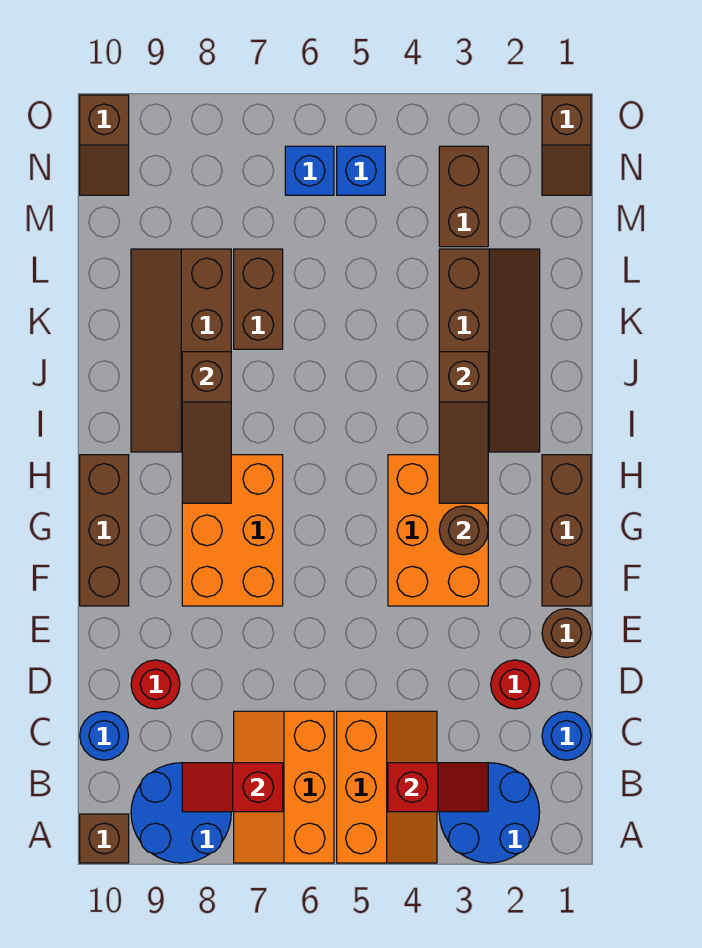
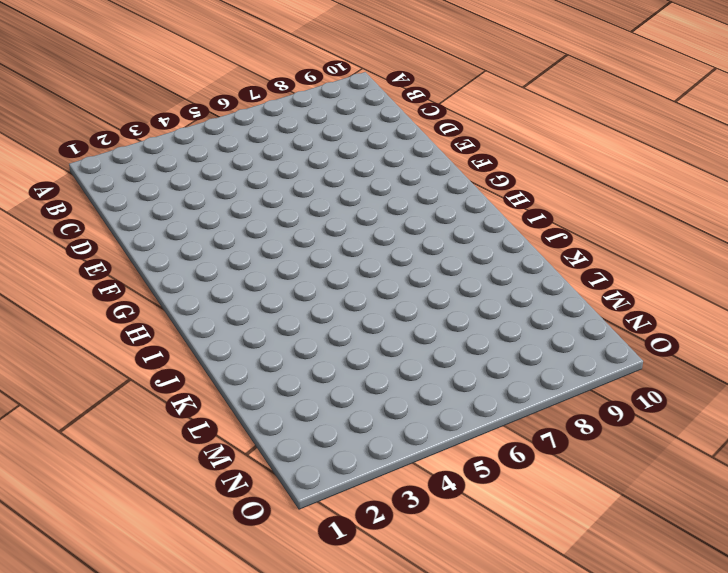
none -> blue round brick A2:B3 level 1
none -> orange slope A4:C5 level 1 top 5
none -> orange slope A6:C7 level 1 top 6

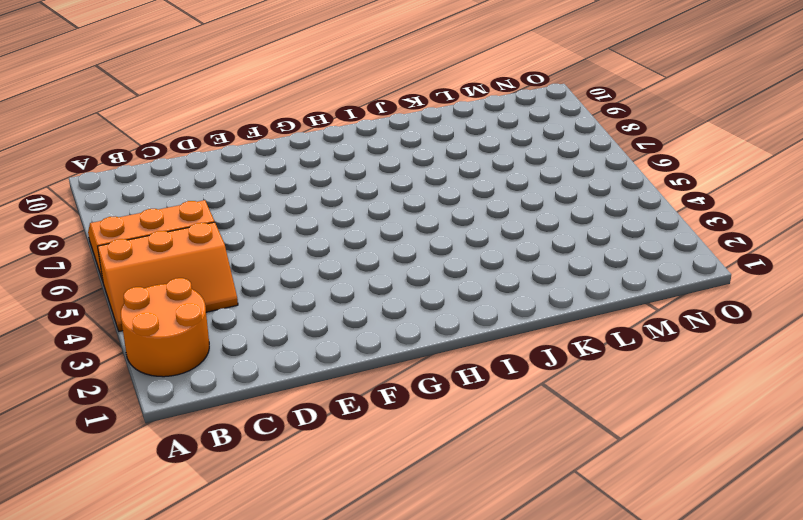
orange round brick A2:B3 level 1 -> blue round brick A2:B3 level 1
none -> blue round brick A8:B9 level 1
none -> brown brick A10 level 1
none -> blue round brick C1 level 1

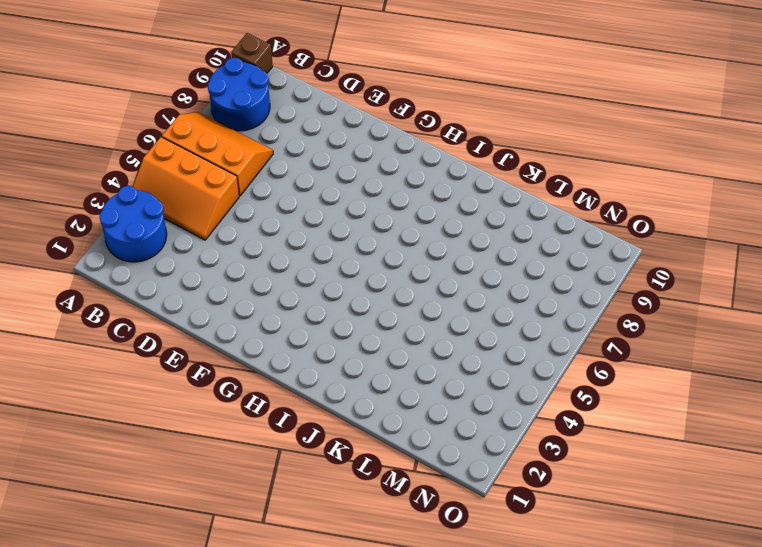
none -> blue round brick C1 level 1
none -> blue round brick C10 level 1
none -> red round brick D2 level 1

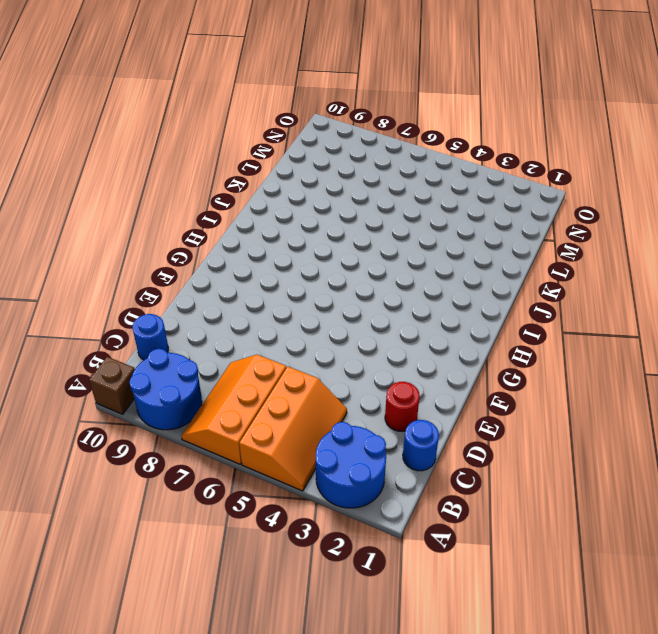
none -> red round brick D9 level 1
none -> brown round brick E1 level 1
none -> brown brick F1:H1 level 1

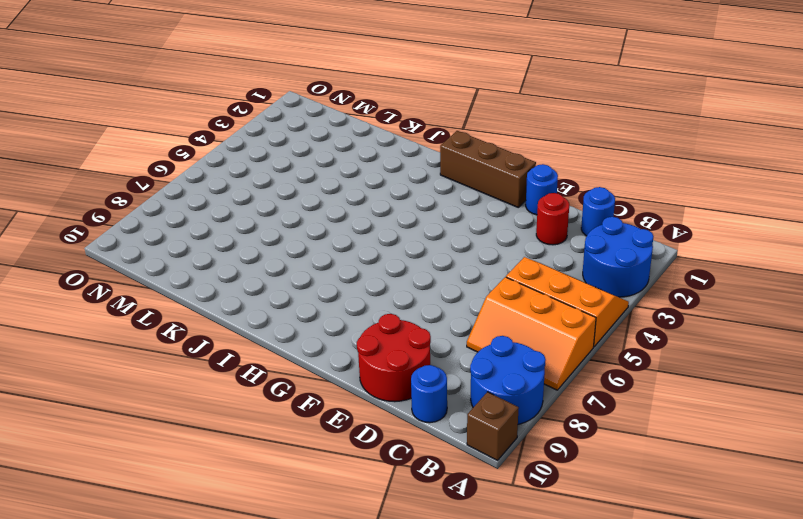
red round brick D9:E10 level 1 -> red round brick D9 level 1
blue round brick E1 level 1 -> brown round brick E1 level 1
none -> orange brick F3:H4 level 1
none -> orange brick F7:H8 level 1
none -> brown brick F10:H10 level 1

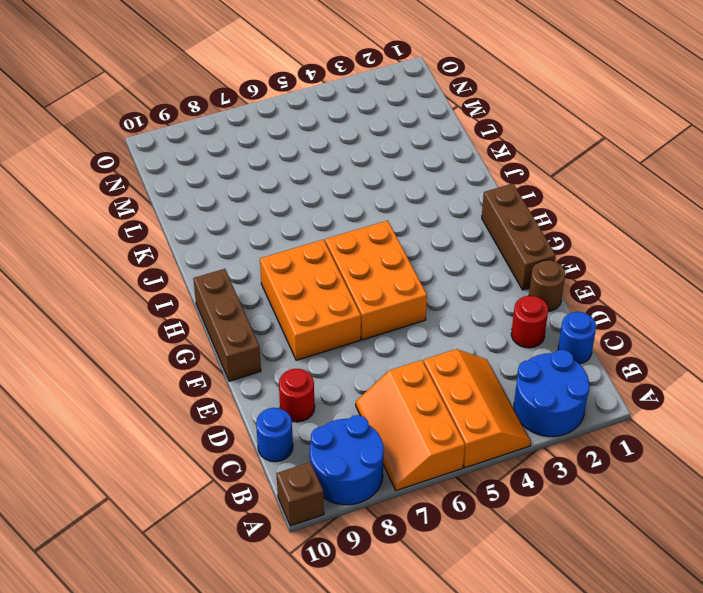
orange brick F5:H6 level 1 -> orange brick F3:H4 level 1
none -> brown slope I2:L3 level 1 top 3
none -> brown slope I8:L9 level 1 top 8
none -> brown brick K7:L7 level 1

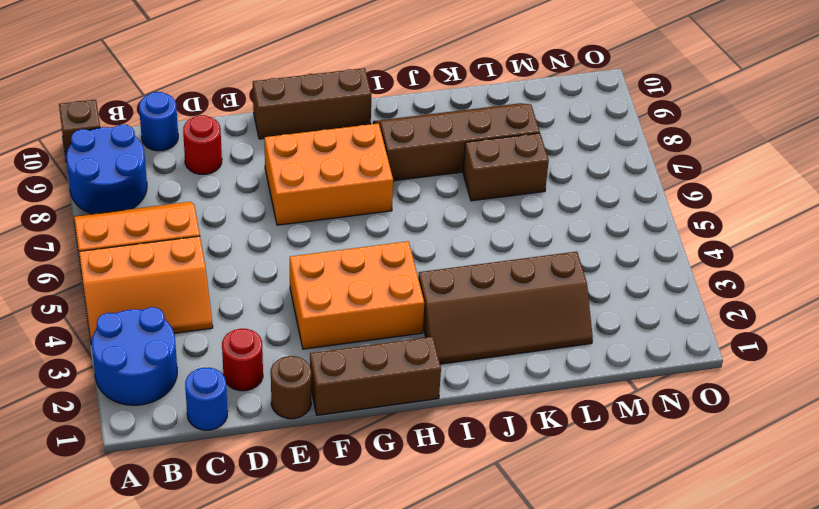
none -> brown brick M3:N3 level 1
none -> brown slope N1:O1 level 1 top O
none -> blue brick N5 level 1

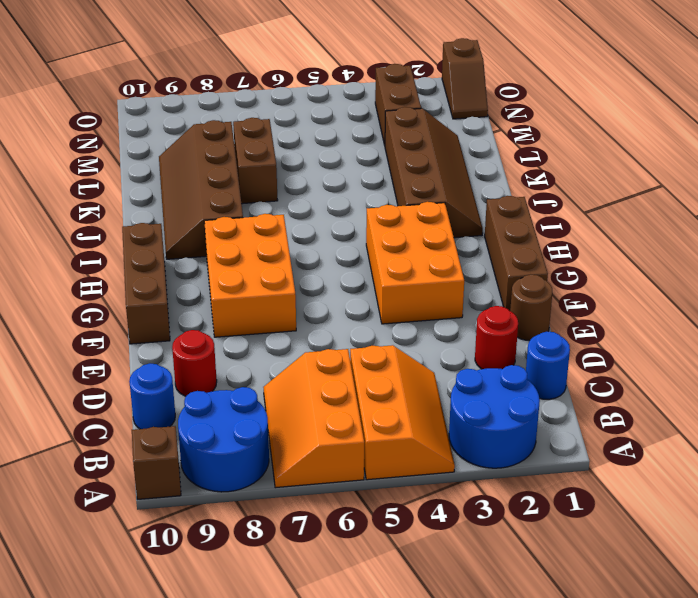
none -> blue brick N5 level 1
none -> blue brick N6 level 1
none -> brown slope N10:O10 level 1 top O

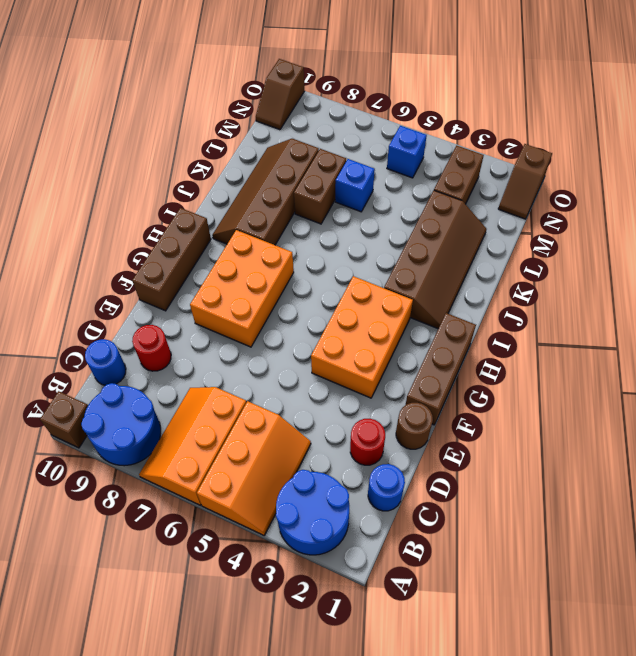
blue brick L6 level 1 -> blue brick N6 level 1
none -> red slope B3:B4 level 2 top 4
none -> red slope B7:B8 level 2 top 7
none -> brown round brick G3 level 2

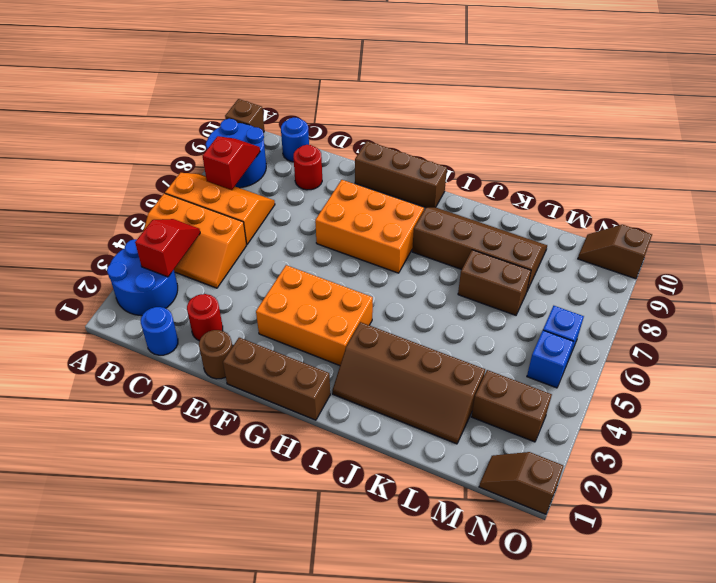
red slope B3:B4 level 2 top 3 -> red slope B3:B4 level 2 top 4
none -> brown round brick G3 level 2
none -> brown slope H3:J3 level 2 top J
none -> brown slope H8:J8 level 2 top J

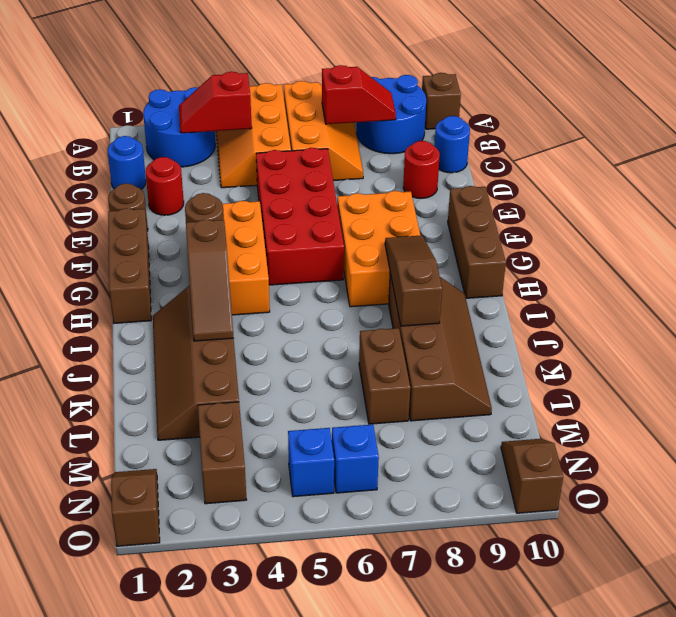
red brick D5:G6 level 1 -> none
brown slope H3:J3 level 2 top H -> brown slope H3:J3 level 2 top J

